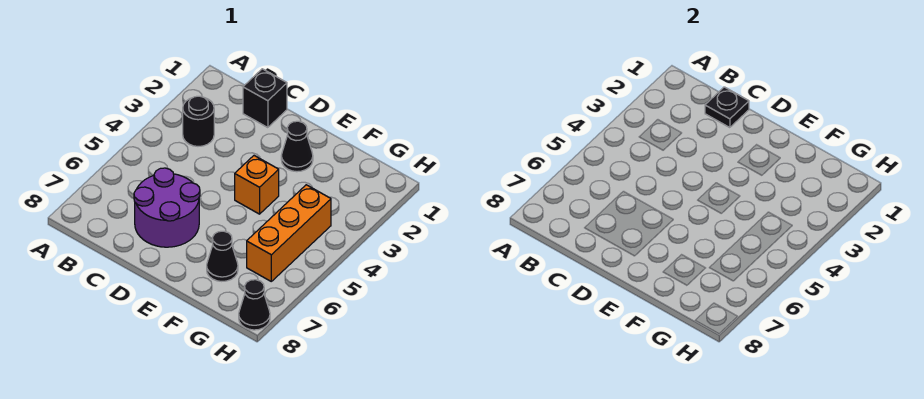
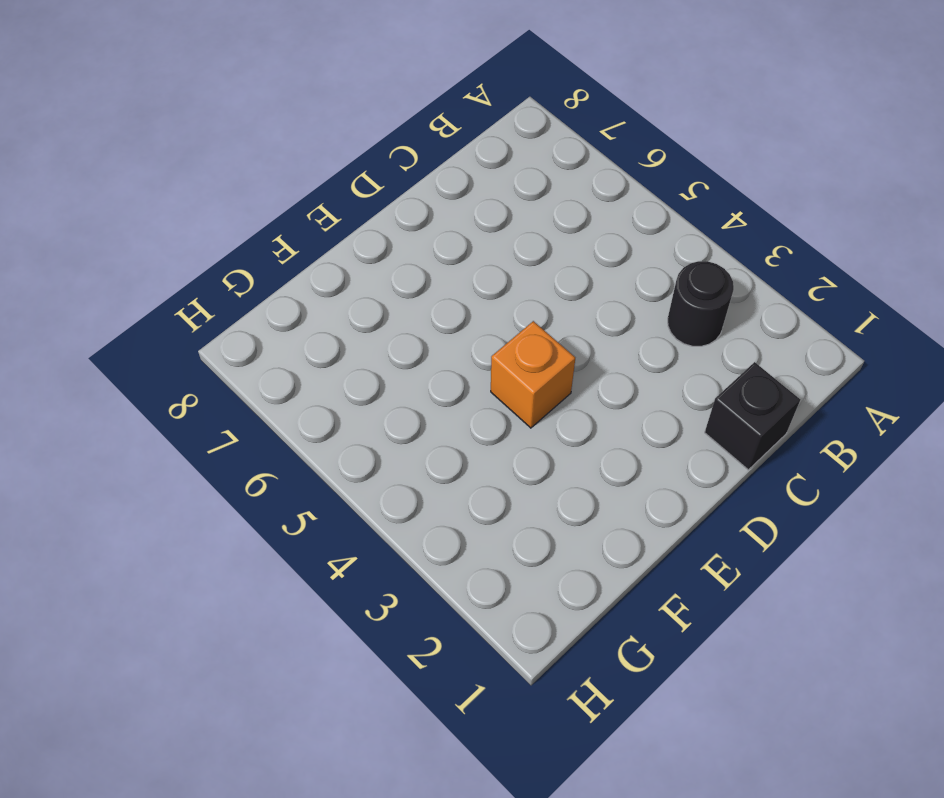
none -> purple round brick C6:D7 level 1
none -> black cone E2 level 1

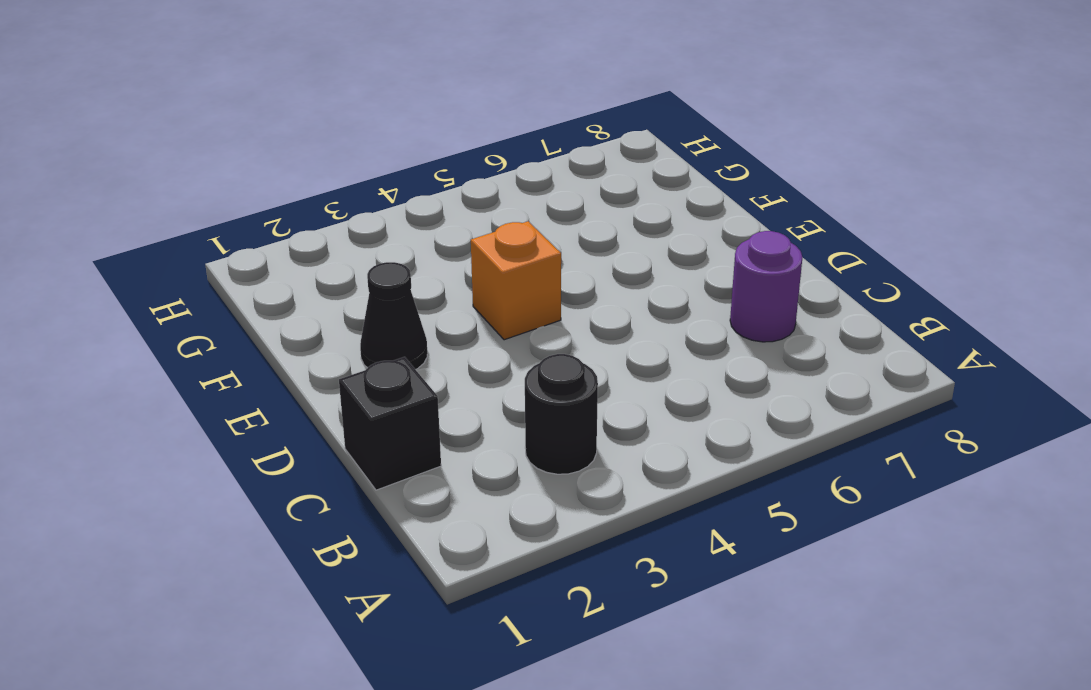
purple round brick C7 level 1 -> purple round brick C6:D7 level 1
none -> black cone F7 level 1
none -> orange brick G4:G6 level 1

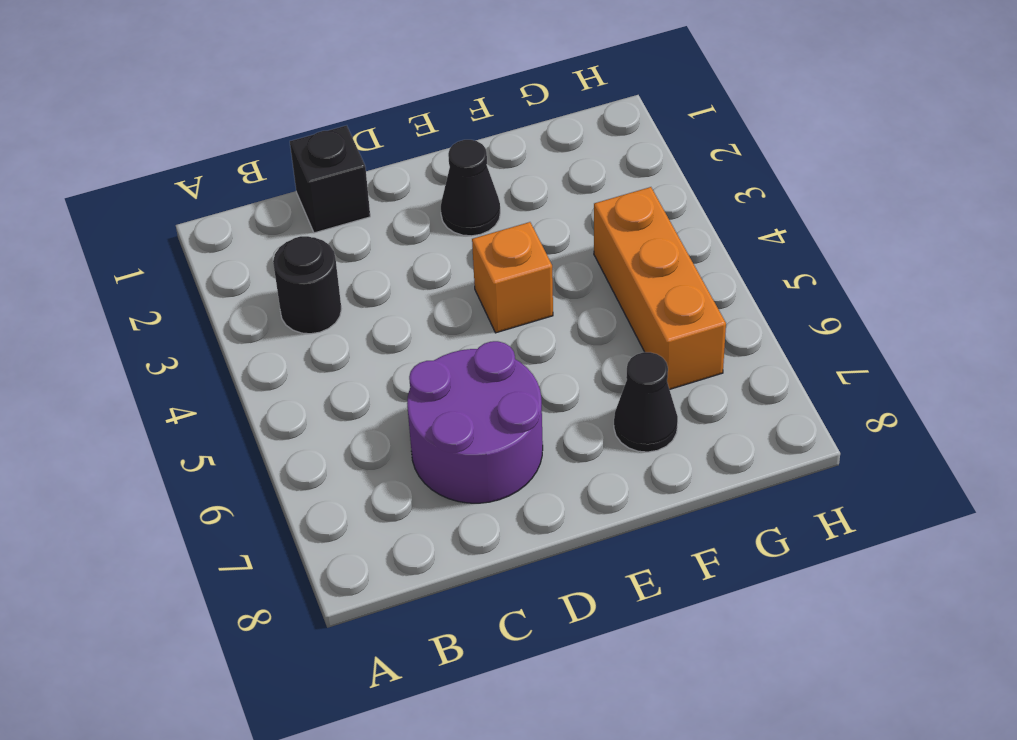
none -> black cone H8 level 1
none -> black plate C1 level 2

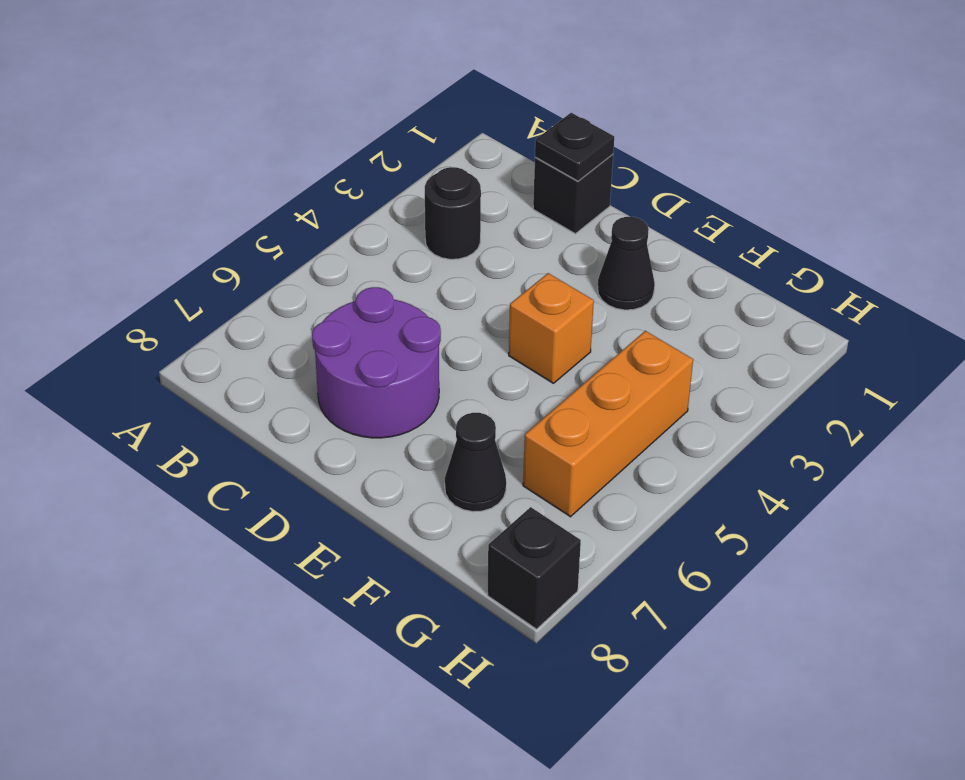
black brick H8 level 1 -> black cone H8 level 1

